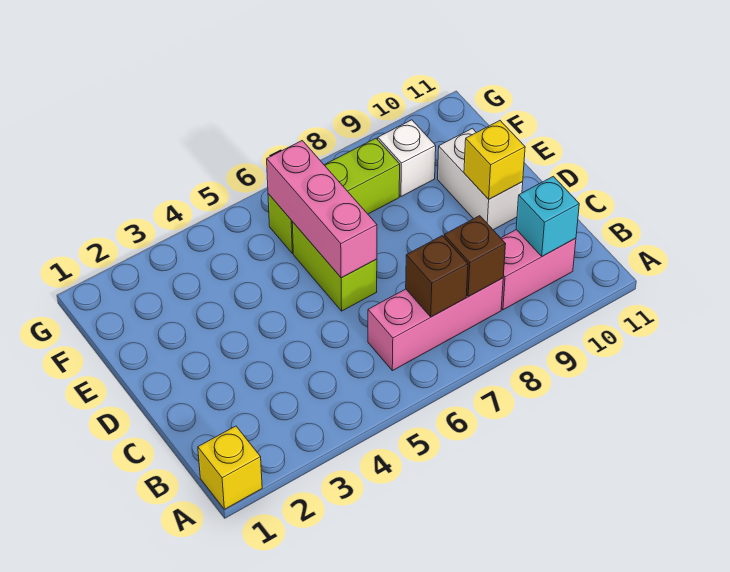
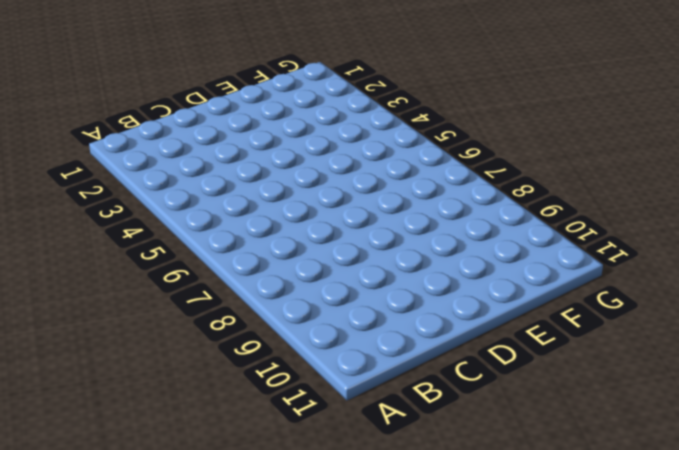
none -> yellow brick A1 level 1
none -> pink brick B6:B8 level 1
none -> pink brick B9:B10 level 1

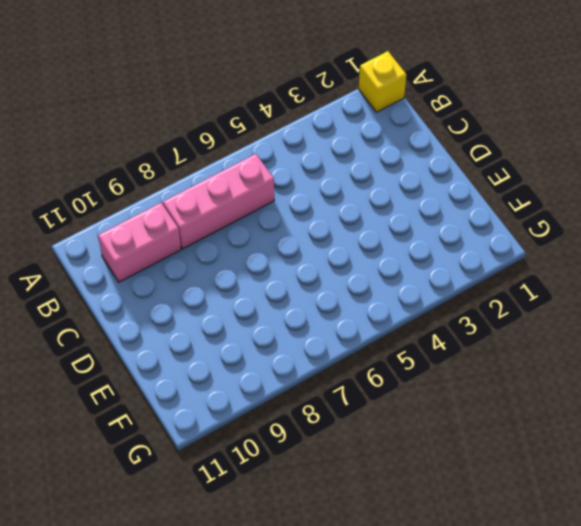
none -> lime brick D6:E6 level 1
none -> white brick D10:E10 level 1
none -> lime brick F6:F8 level 1

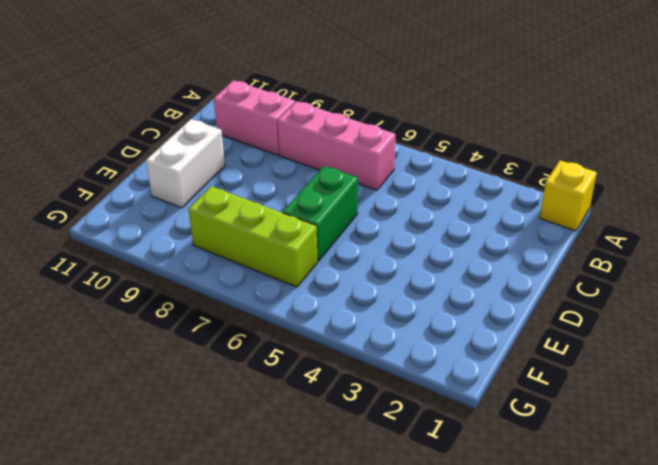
green brick D6:E6 level 1 -> lime brick D6:E6 level 1
none -> white brick F9 level 1
none -> brown brick B7 level 2
none -> brown brick B8 level 2

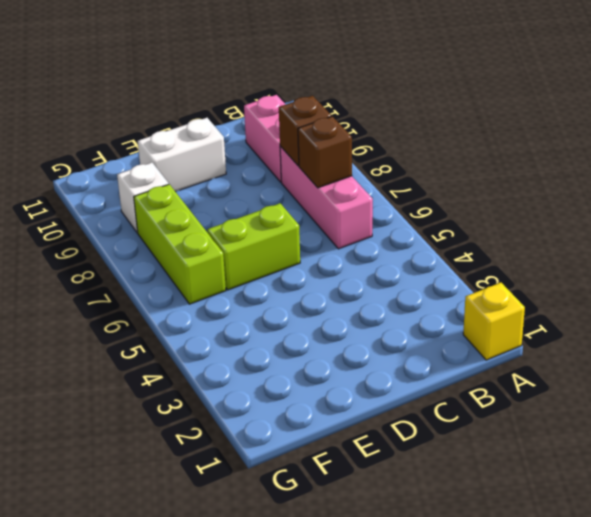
none -> cyan brick B10 level 2
none -> pink brick D6:F6 level 2
none -> yellow brick D10 level 2

